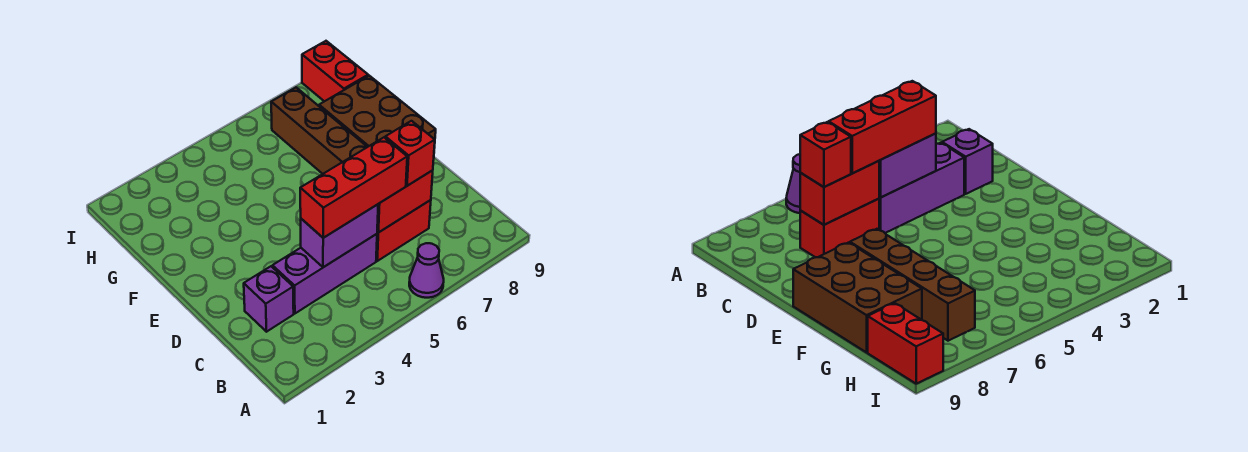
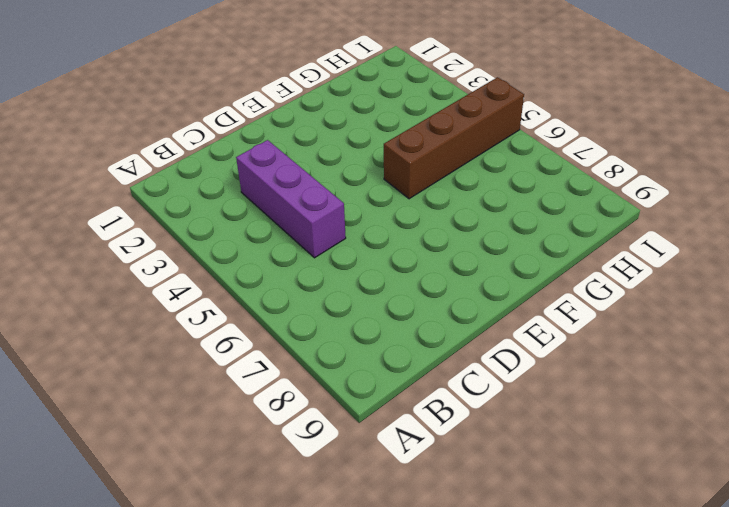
brown brick F5:I5 level 1 -> brown brick E7:H7 level 1
none -> purple cone A6 level 1
none -> purple brick C2 level 1

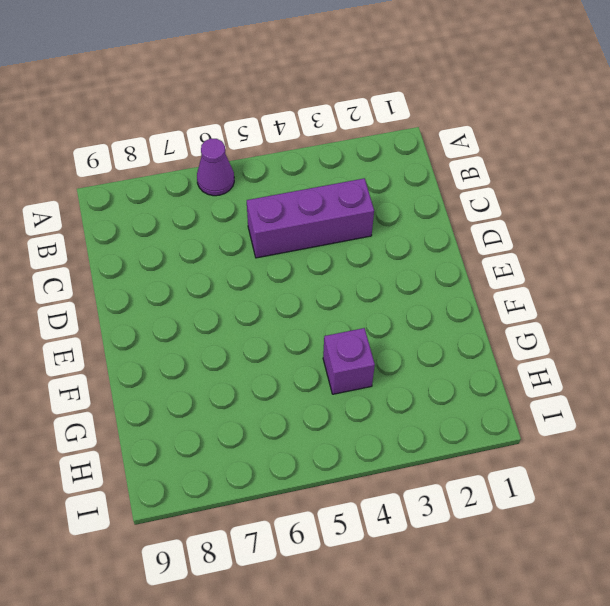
purple brick G4 level 1 -> purple brick C2 level 1
none -> red brick C6:C7 level 1
none -> brown brick E7:H7 level 1

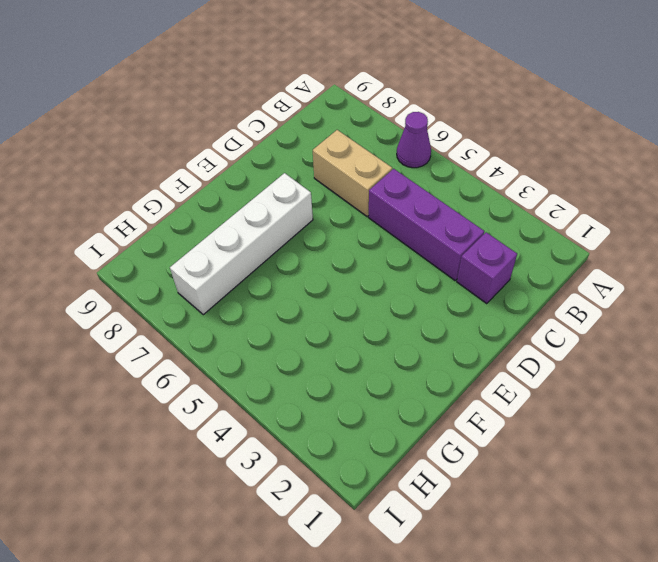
tan brick C6:C7 level 1 -> red brick C6:C7 level 1
white brick E7:H7 level 1 -> brown brick E7:H7 level 1
none -> brown brick E8:G9 level 1
none -> red brick H9:I9 level 1

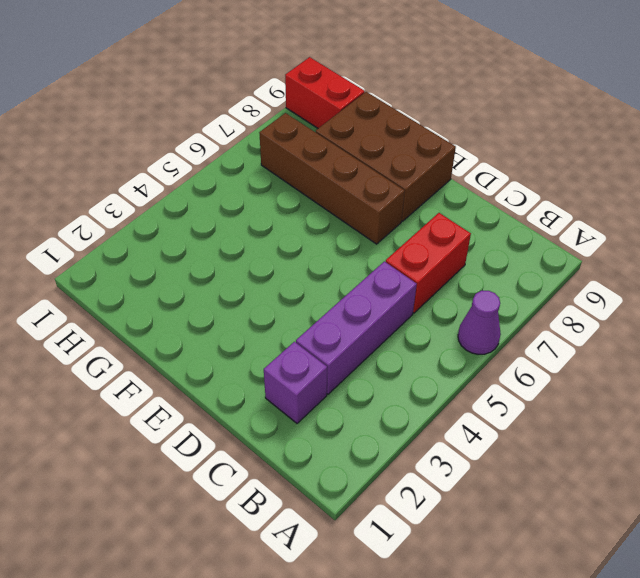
none -> purple brick C4:C5 level 2
none -> red brick C6:C7 level 2

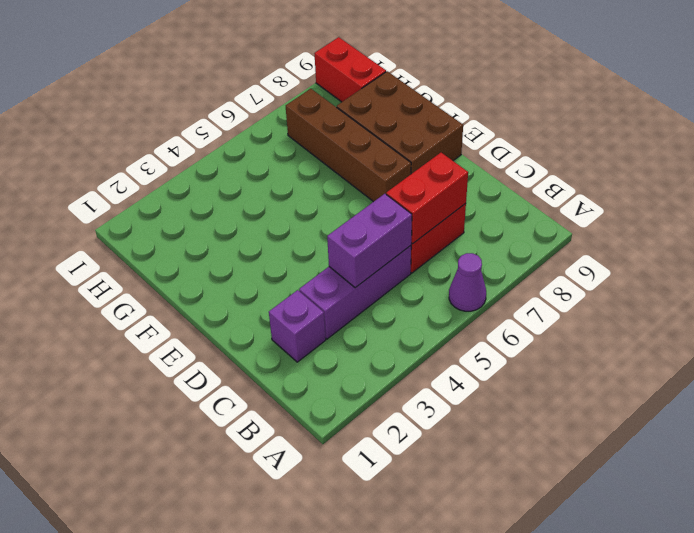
none -> red brick C4:C6 level 3
none -> red brick C7 level 3

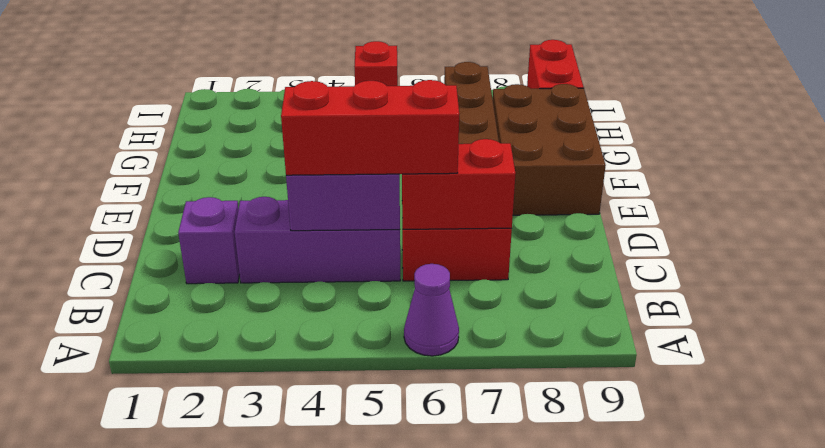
red brick I5 level 1 -> red brick C7 level 3

